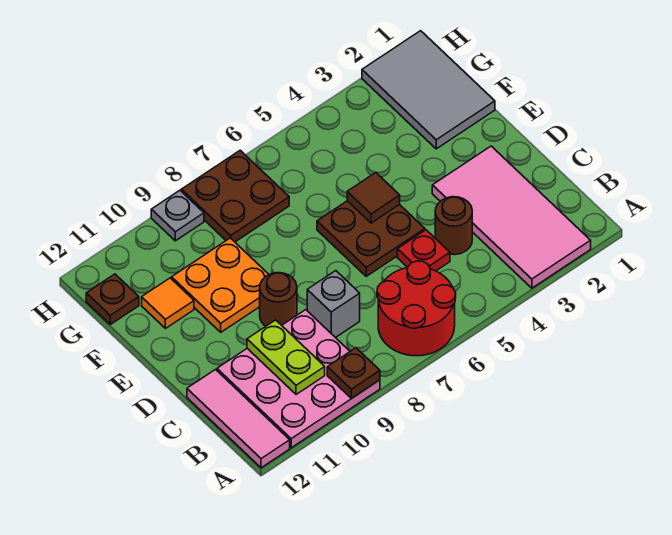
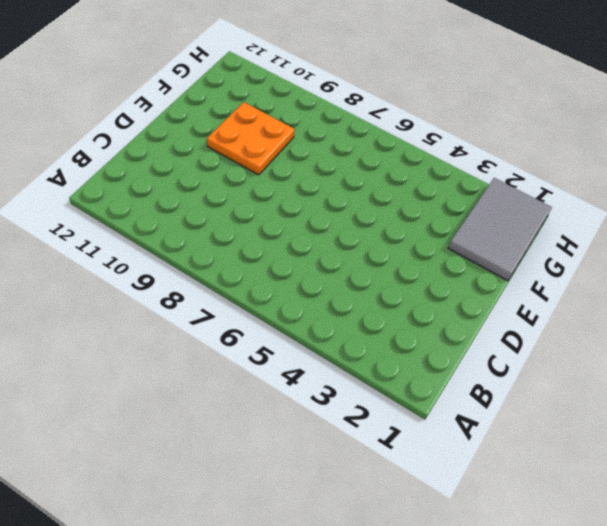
none -> pink tile A2:D3 level 1
none -> red round brick A6:B7 level 1
none -> pink plate A9:C11 level 1

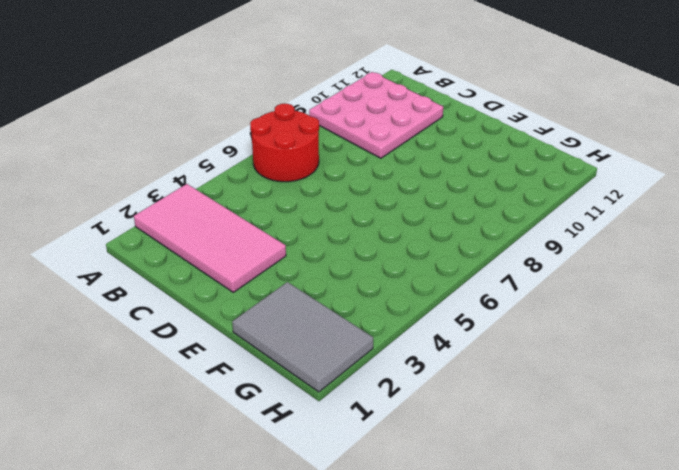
none -> pink tile A12:C12 level 1
none -> brown round brick C4 level 1
none -> red plate C5 level 1

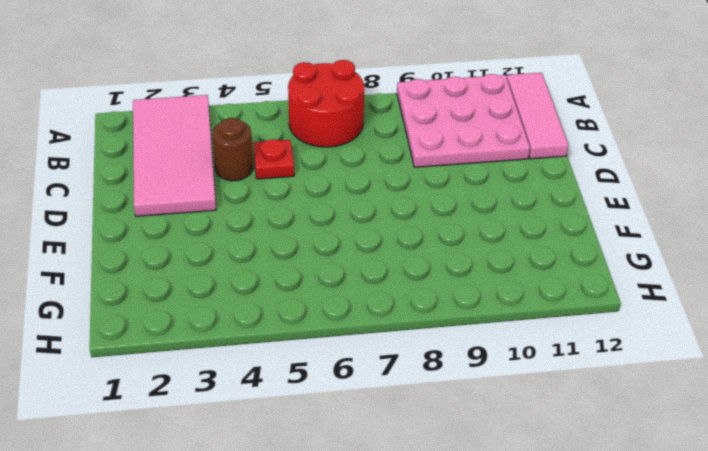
none -> grey brick C8 level 1
none -> brown plate D5:E6 level 1
none -> brown round brick D9 level 1

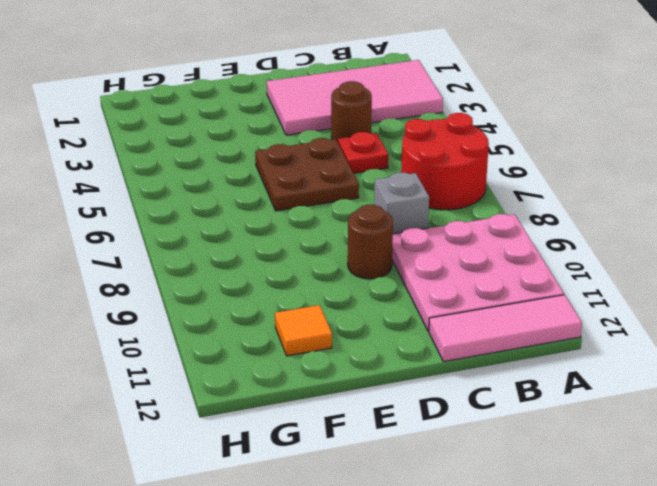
none -> orange plate E9:F10 level 1
none -> grey tile F1:H2 level 1
none -> brown plate G7:H8 level 1

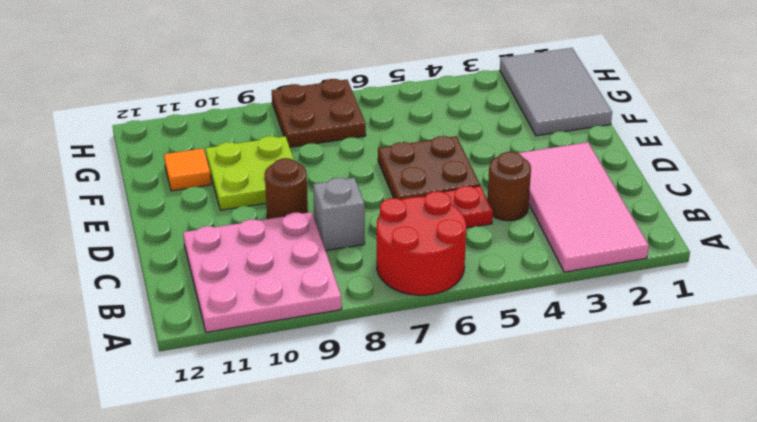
lime plate E9:F10 level 1 -> orange plate E9:F10 level 1
none -> pink tile A12:C12 level 1
none -> brown plate G12 level 1
none -> grey plate H9 level 1

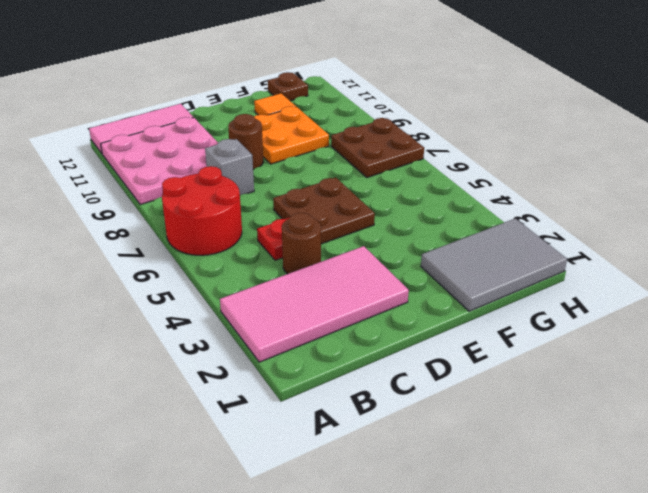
none -> grey plate H9 level 1
none -> brown plate A9 level 2
none -> lime plate B10:C10 level 2

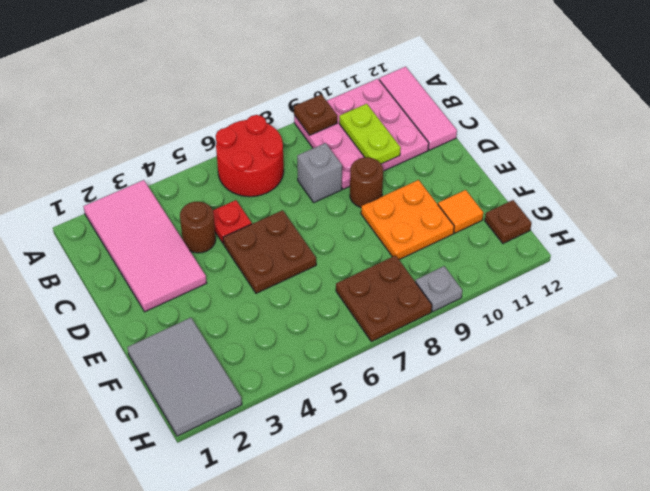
none -> brown tile E5 level 2

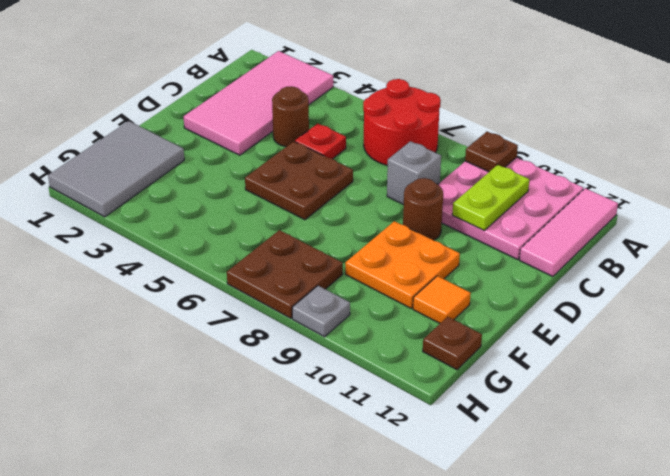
none -> brown tile E5 level 2

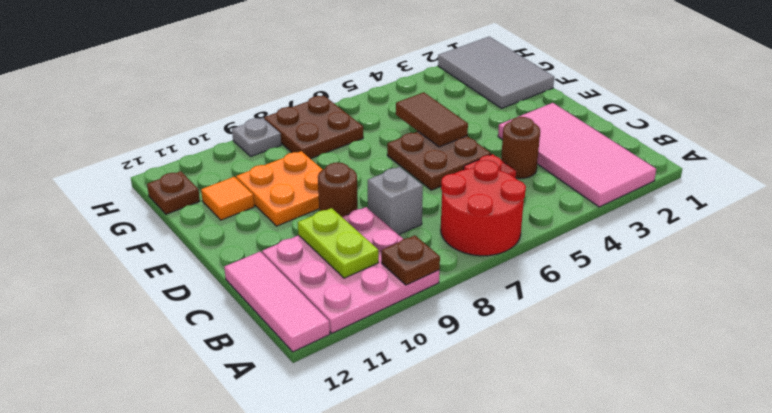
brown tile E5:F5 level 2 -> brown tile E5 level 2

